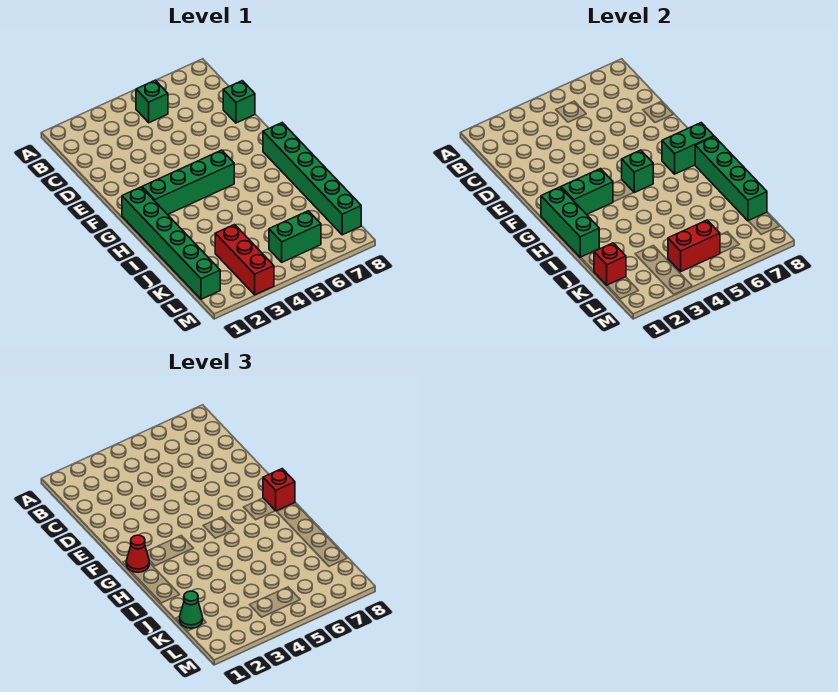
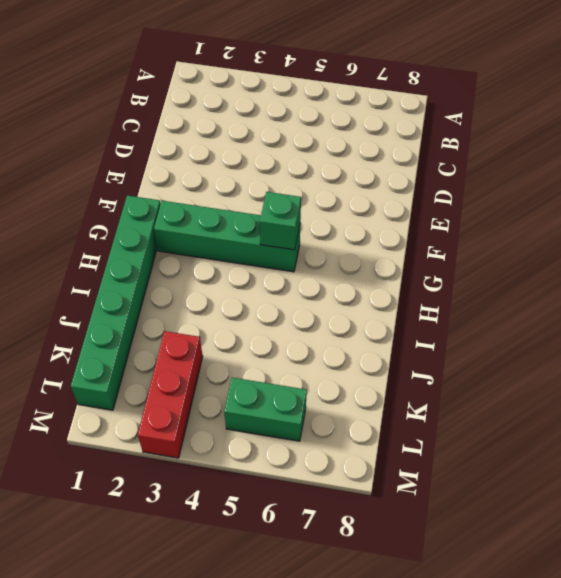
none -> green brick B5 level 1
none -> green brick D8 level 1
none -> green brick G8:L8 level 1

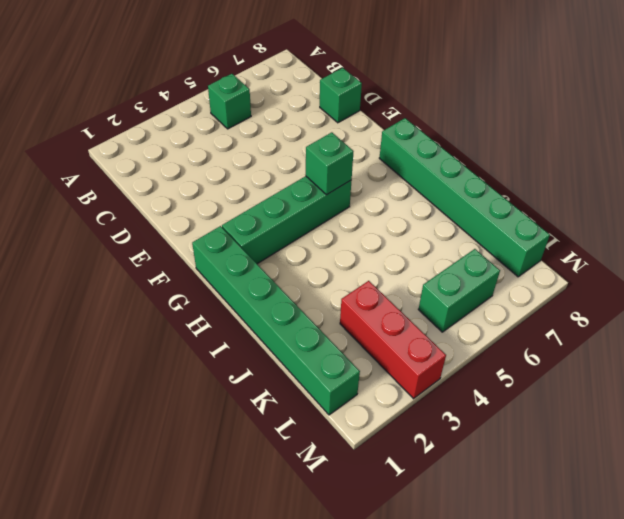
none -> green brick G1:I1 level 2
none -> green brick G2:G3 level 2
none -> green brick G7:G8 level 2

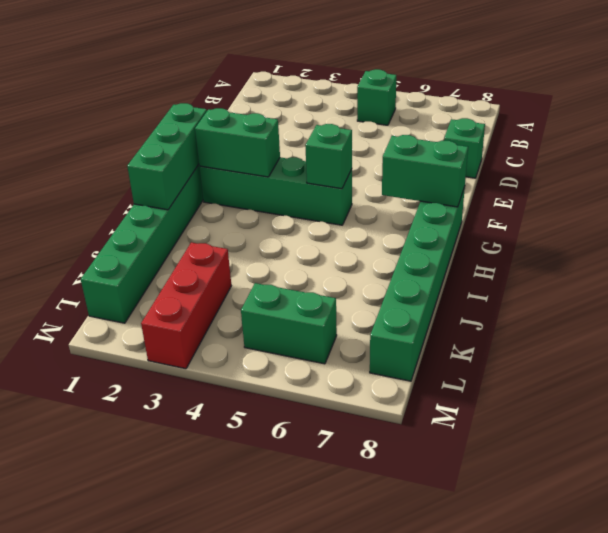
none -> green brick H8:K8 level 2
none -> red brick K1 level 2
none -> red brick L4:L5 level 2

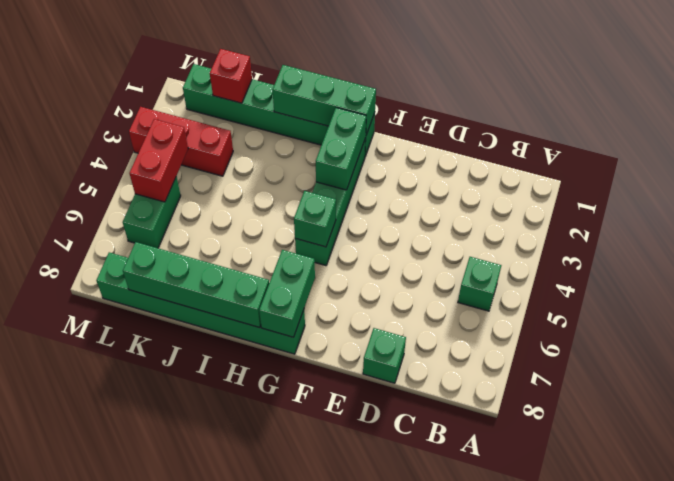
none -> red cone G1 level 3
none -> red brick G8 level 3
none -> green cone K1 level 3

